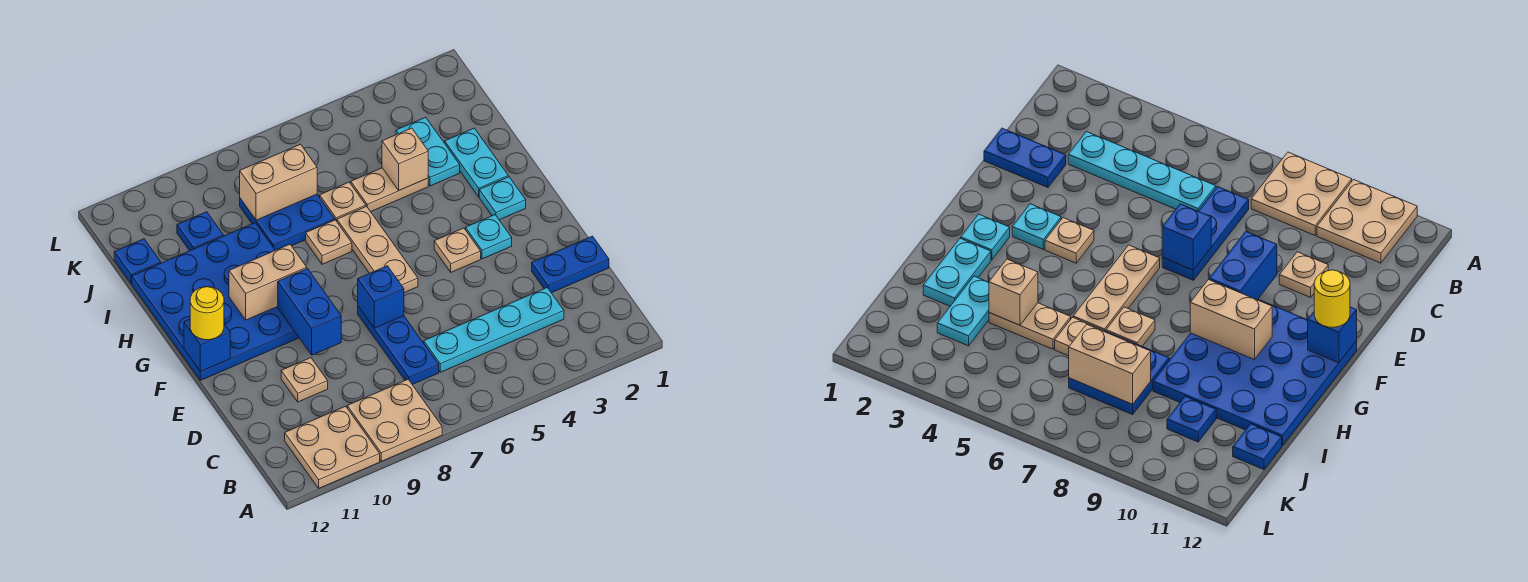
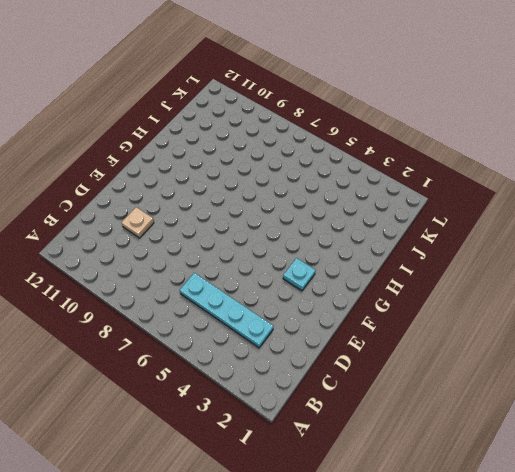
none -> tan plate A8:B9 level 1
none -> tan plate A10:B11 level 1
none -> blue plate C7:E7 level 1

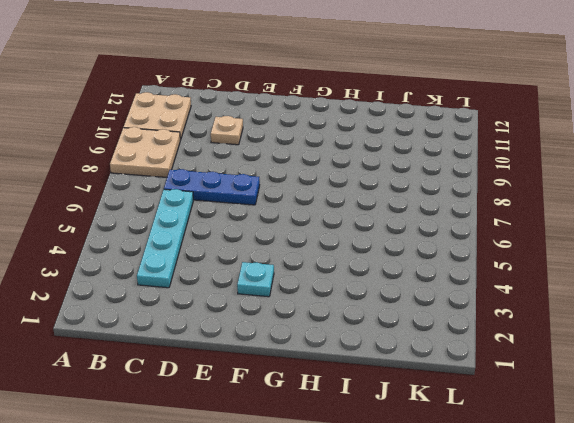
none -> blue plate D1:D2 level 1
none -> tan plate F4 level 1
none -> tan plate F6:H6 level 1

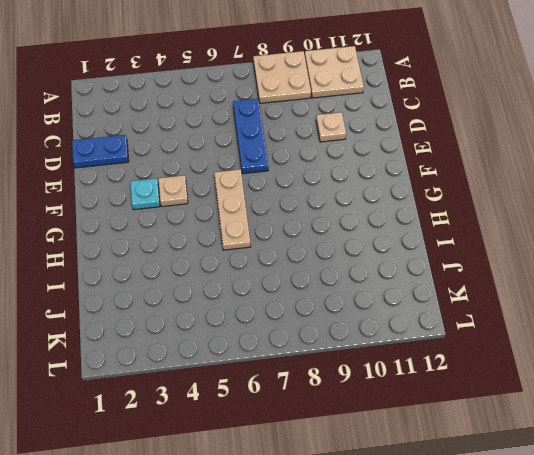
none -> cyan plate C3:C6 level 1
none -> blue plate F9:I12 level 1
none -> cyan plate G2 level 1

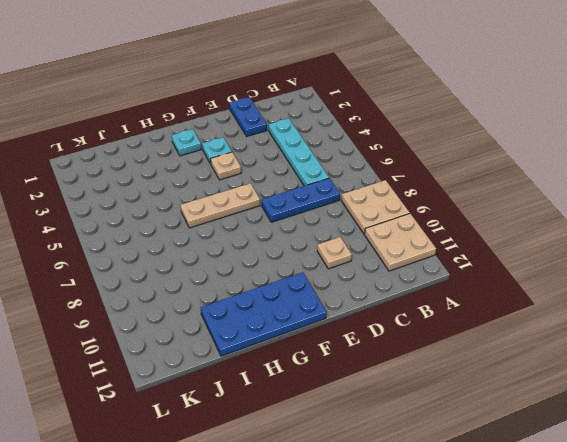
blue plate F11:I12 level 1 -> blue plate F9:I12 level 1
none -> cyan plate H2:I2 level 1
none -> tan plate H7 level 1
none -> cyan plate I3:J3 level 1

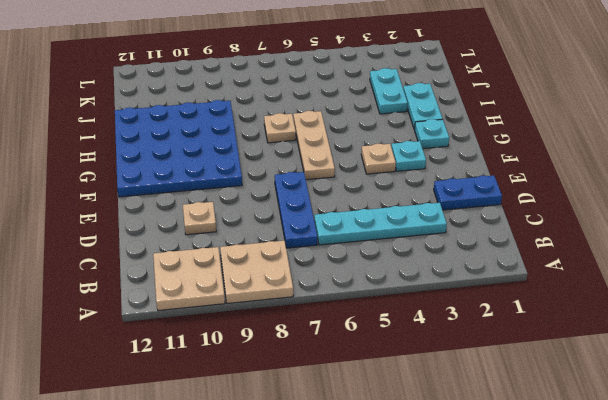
none -> tan plate I4:I5 level 1
none -> tan plate I6 level 1
none -> blue plate I7:J8 level 1

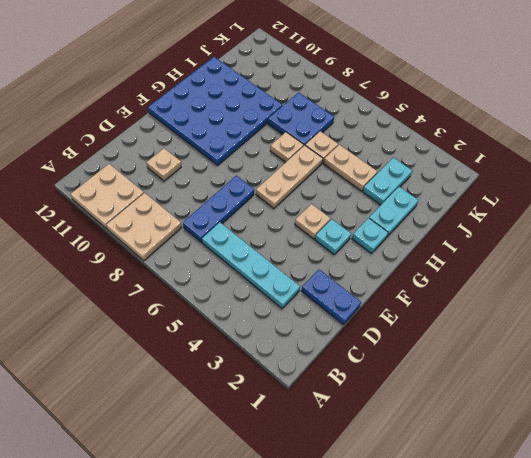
none -> blue plate J10 level 1
none -> blue plate J12 level 1
none -> blue brick E7 level 2

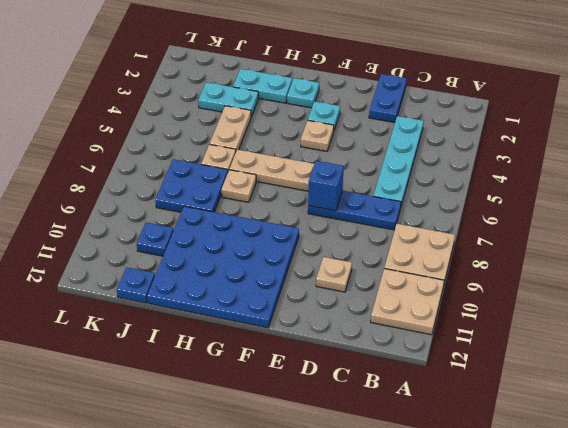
none -> blue brick E9:F9 level 2
none -> blue brick F12 level 2
none -> tan brick G9:G10 level 2

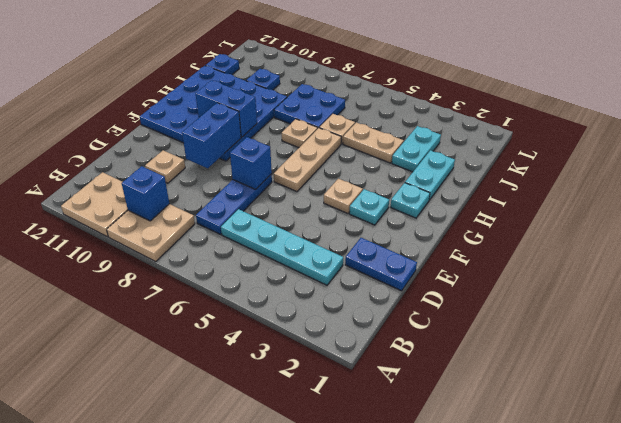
blue brick B9 level 2 -> blue brick F12 level 2
blue brick G9:G10 level 2 -> tan brick G9:G10 level 2
none -> tan brick I4 level 2
none -> tan brick J7:J8 level 2
none -> yellow round brick F12 level 3

